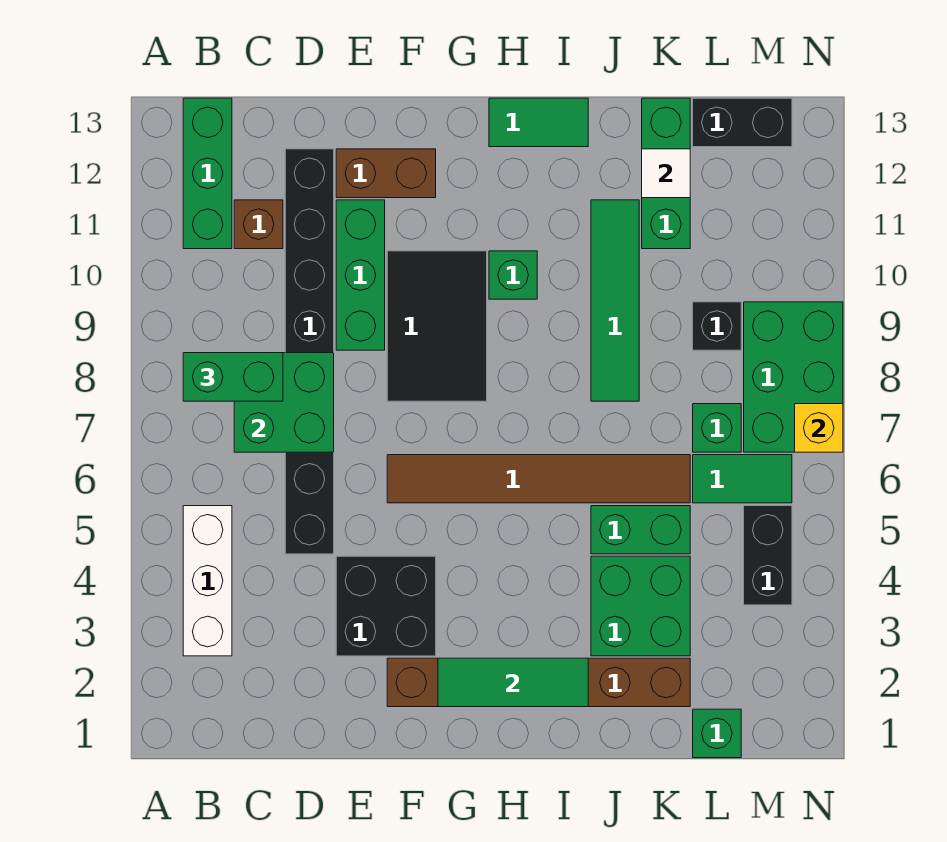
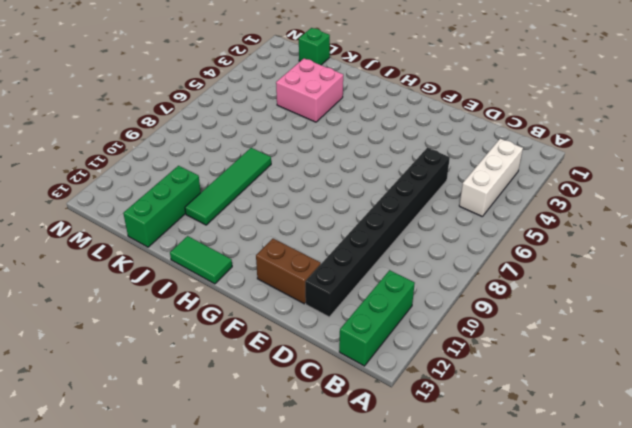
pink brick J3:K4 level 1 -> green brick J3:K4 level 1
none -> brown brick C11 level 1
none -> black brick E3:F4 level 1
none -> green brick E9:E11 level 1

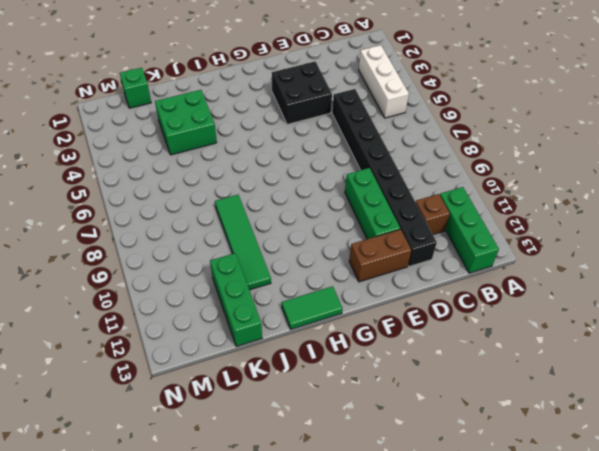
none -> brown brick F2:K2 level 1
none -> brown tile F6:K6 level 1
none -> black tile F8:G10 level 1

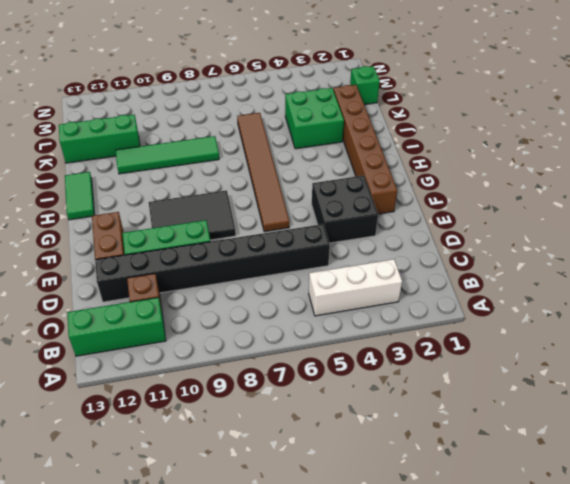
none -> green brick H10 level 1
none -> green brick J5:K5 level 1
none -> green tile L6:M6 level 1

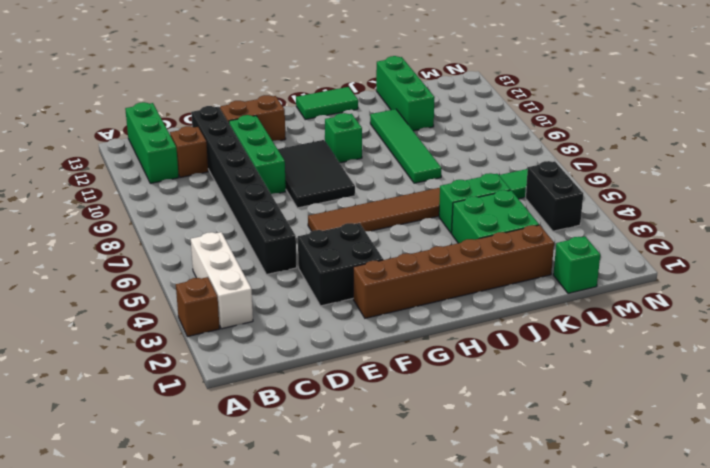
brown brick A3 level 1 -> none
none -> green brick L7 level 1
none -> black brick L9 level 1
none -> black brick L13:M13 level 1

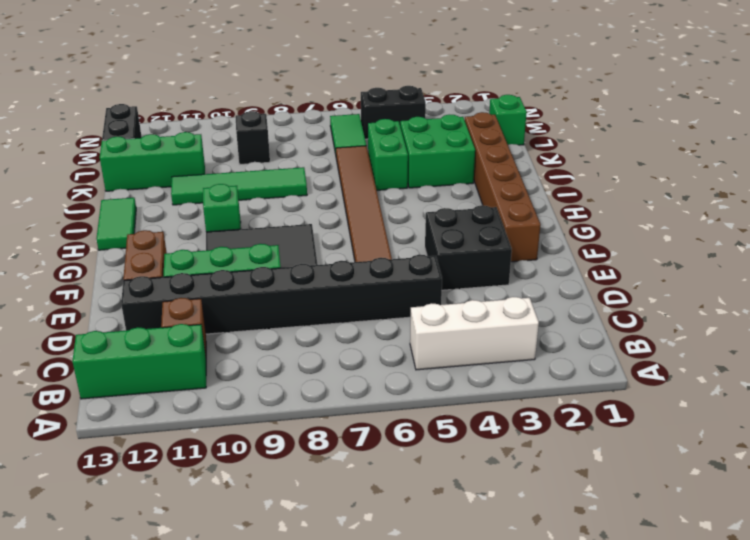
none -> green brick L7 level 1
none -> green brick M7:N9 level 1
none -> green brick C7:D8 level 2

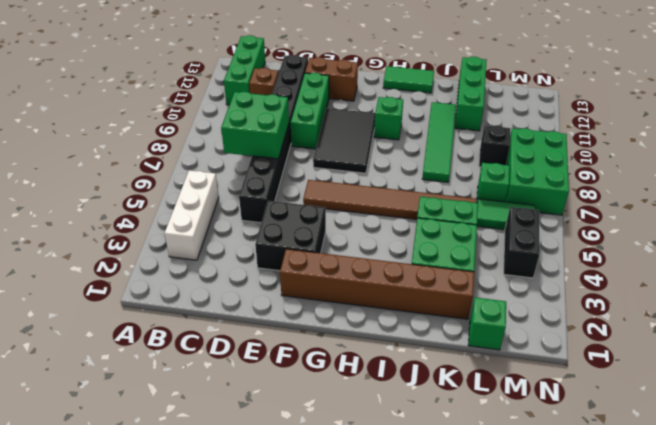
none -> black brick L13:M13 level 1
none -> green tile G2:I2 level 2
none -> white tile K12 level 2

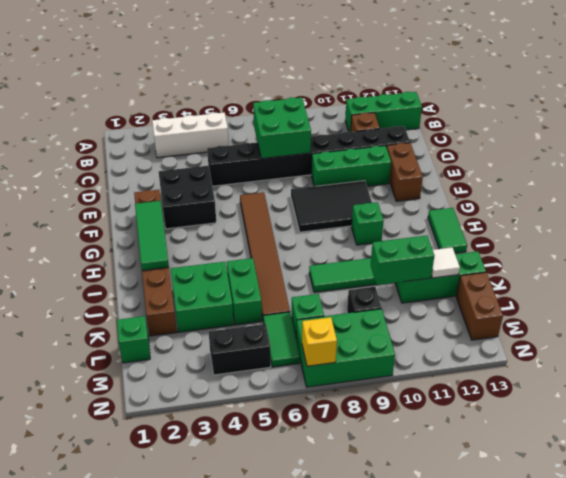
green brick K10:K11 level 2 -> green brick B8:C8 level 3
brown brick L13:M13 level 1 -> black brick L13:M13 level 1

